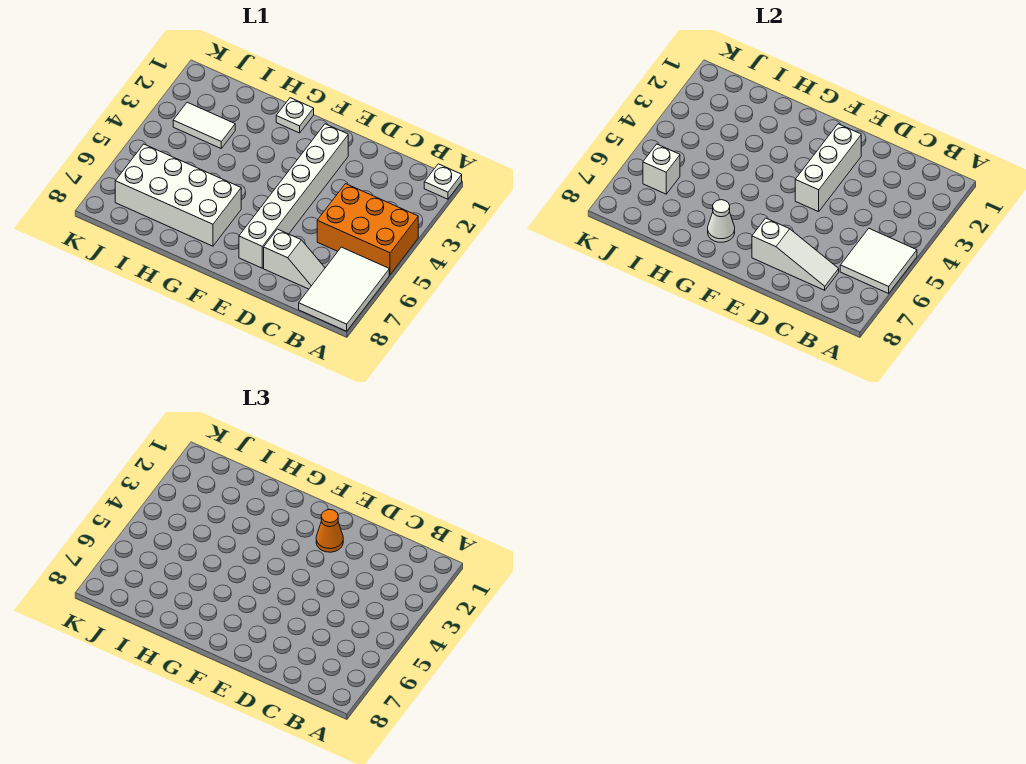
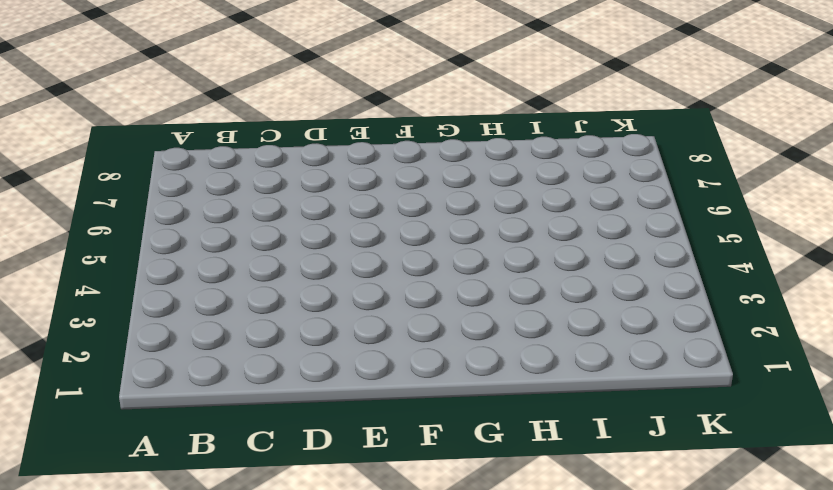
none -> white plate A1 level 1
none -> orange brick A4:C5 level 1
none -> white tile A6:B8 level 1

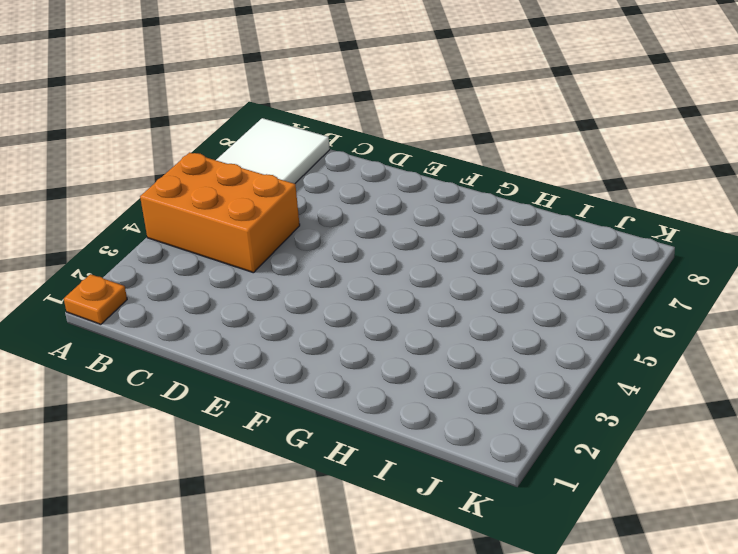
orange plate A1 level 1 -> white plate A1 level 1
none -> white slope C7:D7 level 1 top D
none -> white brick E2:E7 level 1
none -> white plate G1 level 1

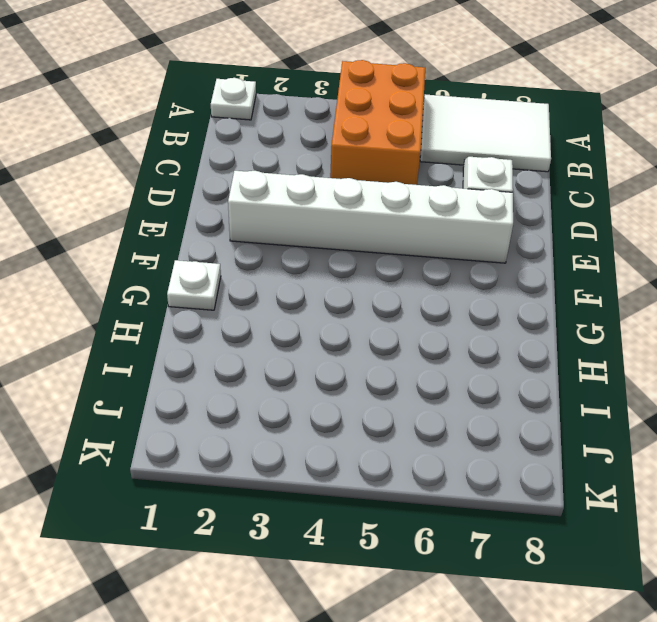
none -> white brick G6:J7 level 1
none -> white tile I3:J3 level 1
none -> white tile A5:B6 level 2

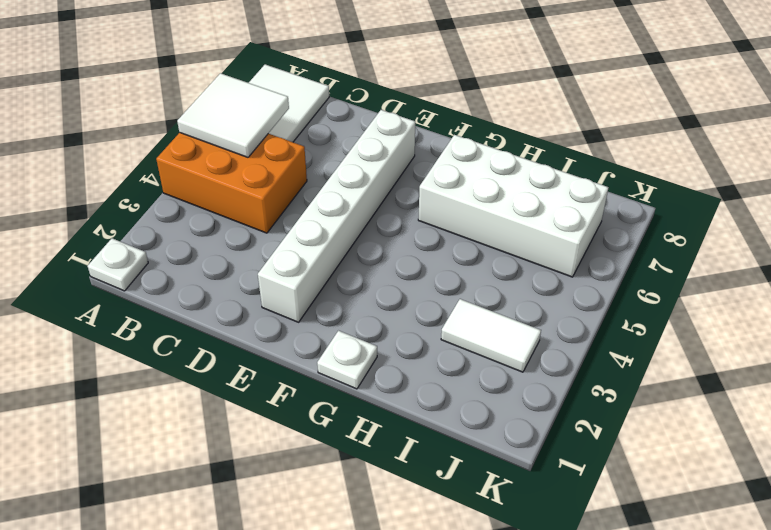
none -> white slope C7:D7 level 1 top D
none -> white slope C7:E7 level 2 top E
none -> white brick E2:E4 level 2

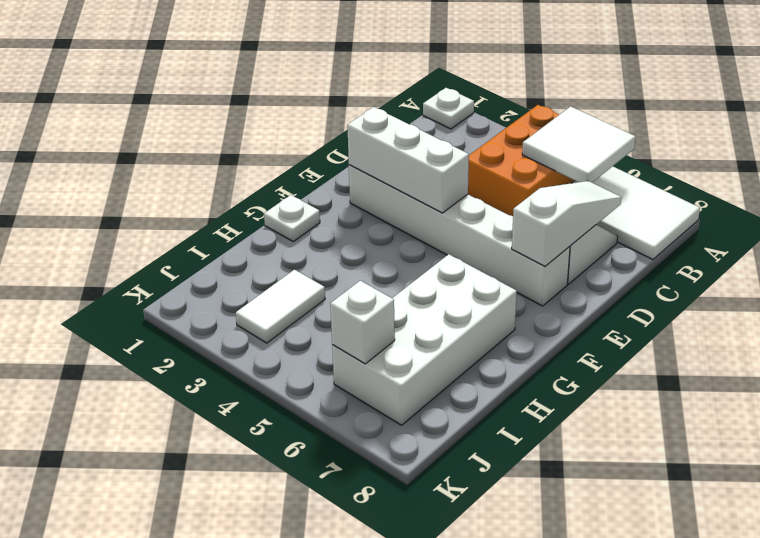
none -> white cone G7 level 2
none -> orange cone E2 level 3

